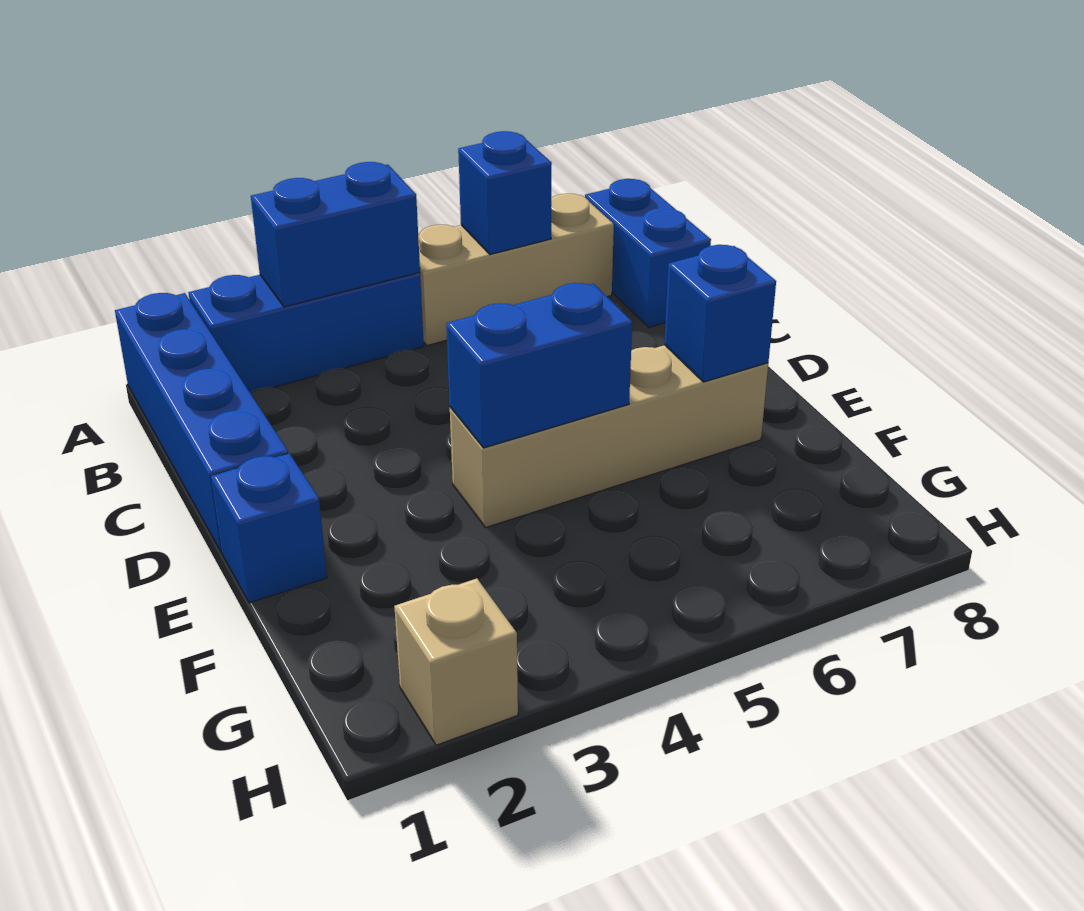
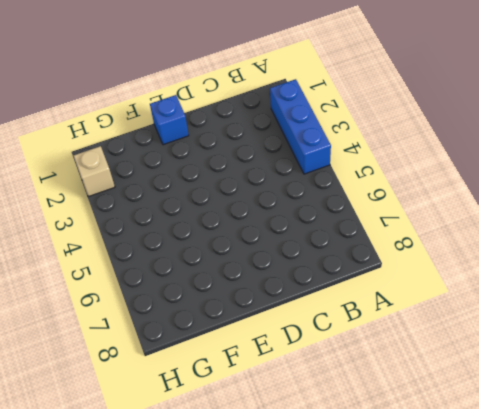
none -> blue brick A1:D1 level 1
none -> tan brick A5:A7 level 1

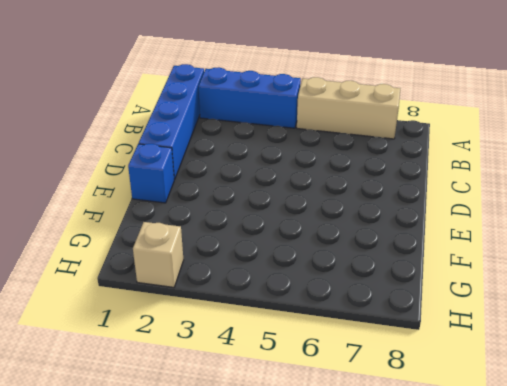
none -> blue brick A8:B8 level 1
none -> tan brick E4:E7 level 1

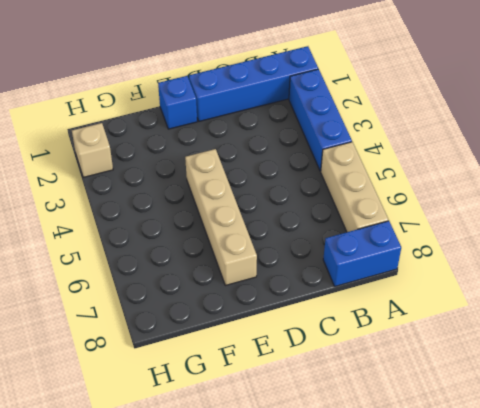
none -> blue brick A3:A4 level 2
none -> blue brick A6 level 2

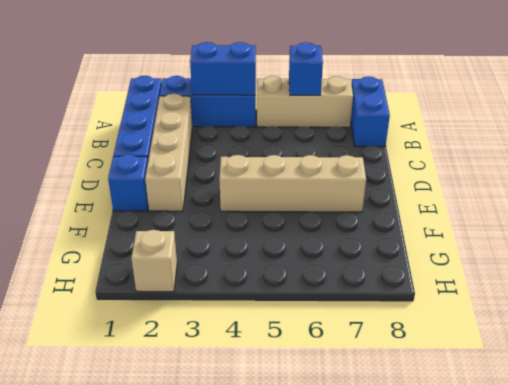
tan brick B2:E2 level 1 -> none
none -> blue brick E4:E5 level 2
none -> blue brick E7 level 2

